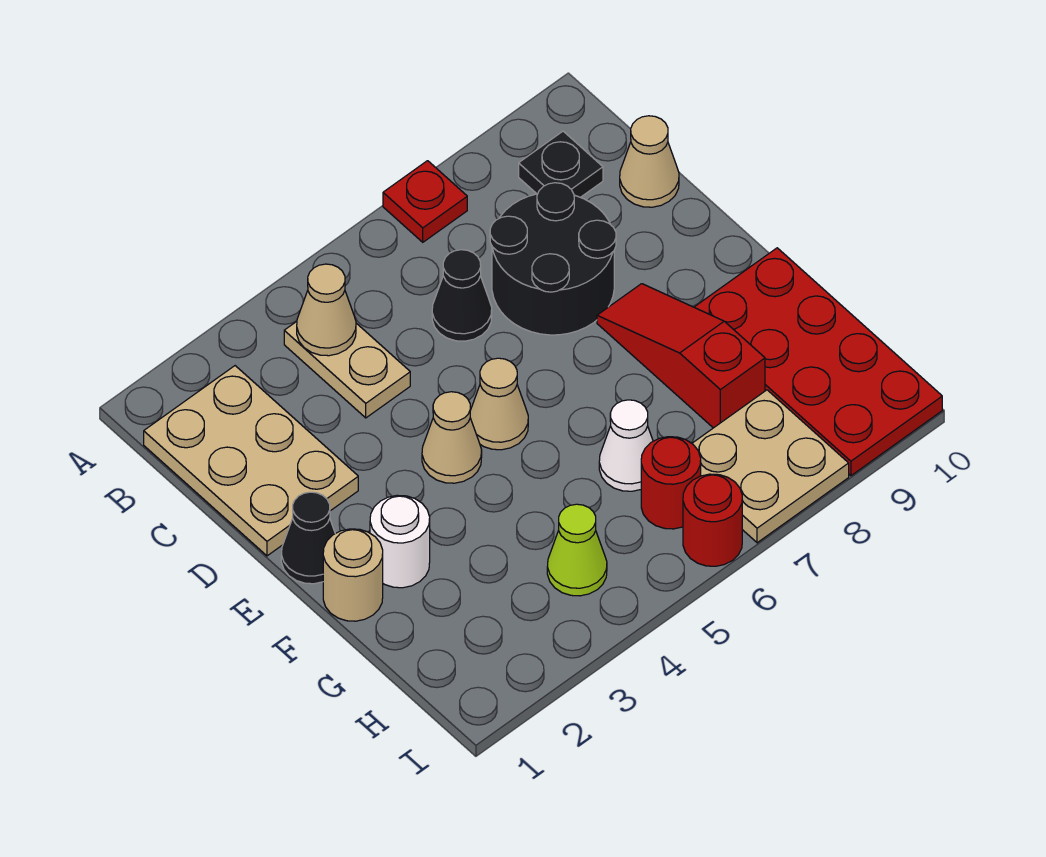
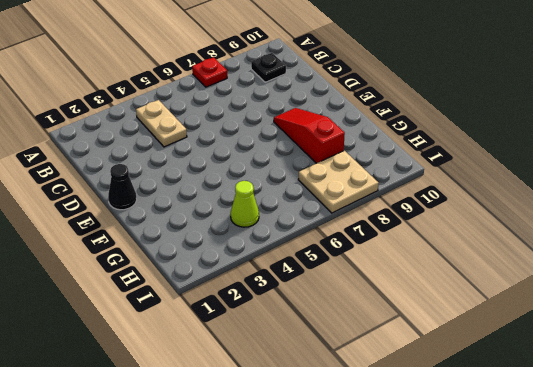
none -> tan plate B1:D2 level 1
none -> black cone C6 level 1
none -> black round brick C7:D8 level 1

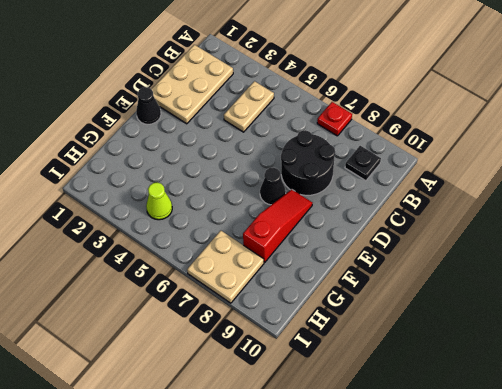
black cone E7 level 1 -> black cone C6 level 1
none -> tan cone C10 level 1
none -> tan cone E4 level 1
none -> tan cone E5 level 1

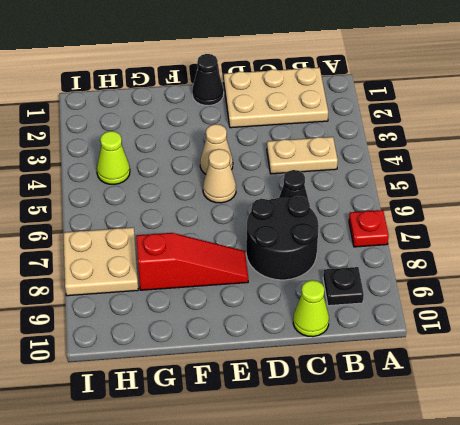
lime cone C10 level 1 -> tan cone C10 level 1
none -> tan round brick F1 level 1
none -> white round brick F2 level 1
none -> red plate F9:I10 level 1

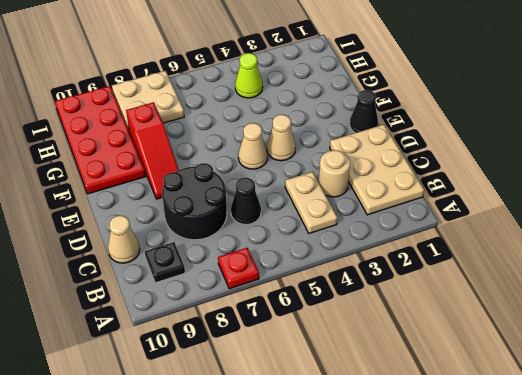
tan round brick C3 level 1 -> tan round brick F1 level 1
none -> white round brick F2 level 1
none -> white cone G6 level 1
none -> red round brick H6 level 1

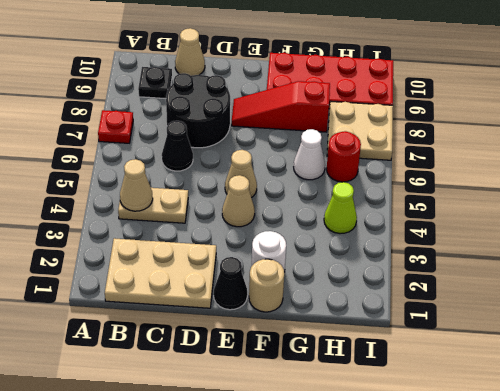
none -> red round brick I6 level 1

